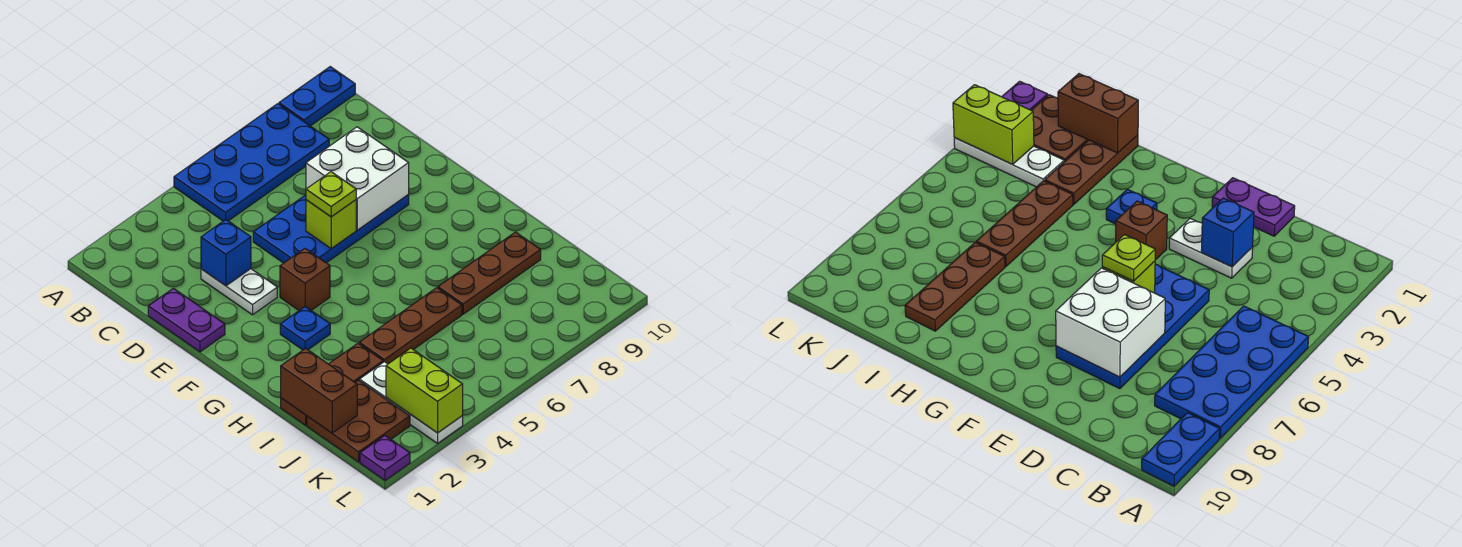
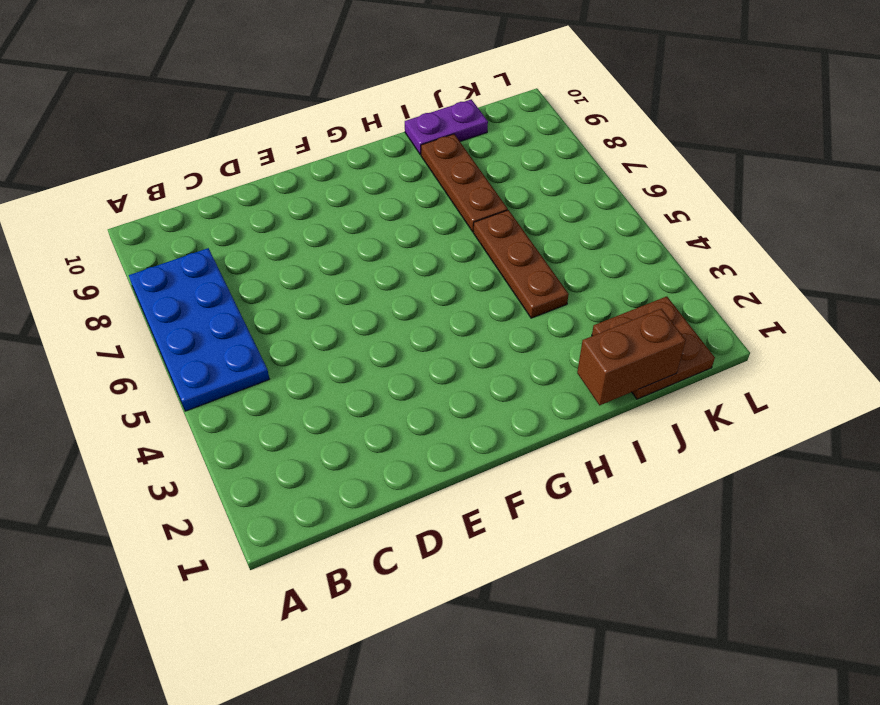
purple plate I10:J10 level 1 -> purple plate D1:E1 level 1
none -> blue plate A9:A10 level 1
none -> white plate D3:E3 level 1
none -> blue plate D5:E8 level 1

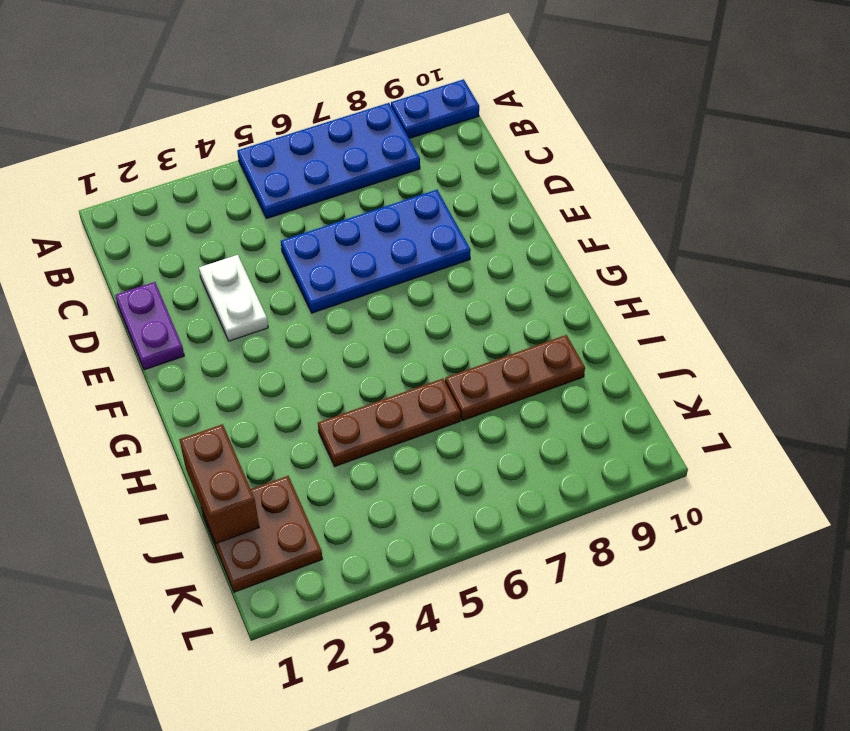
none -> brown brick F4 level 1
none -> blue plate G3 level 1
none -> brown plate I1:I3 level 1

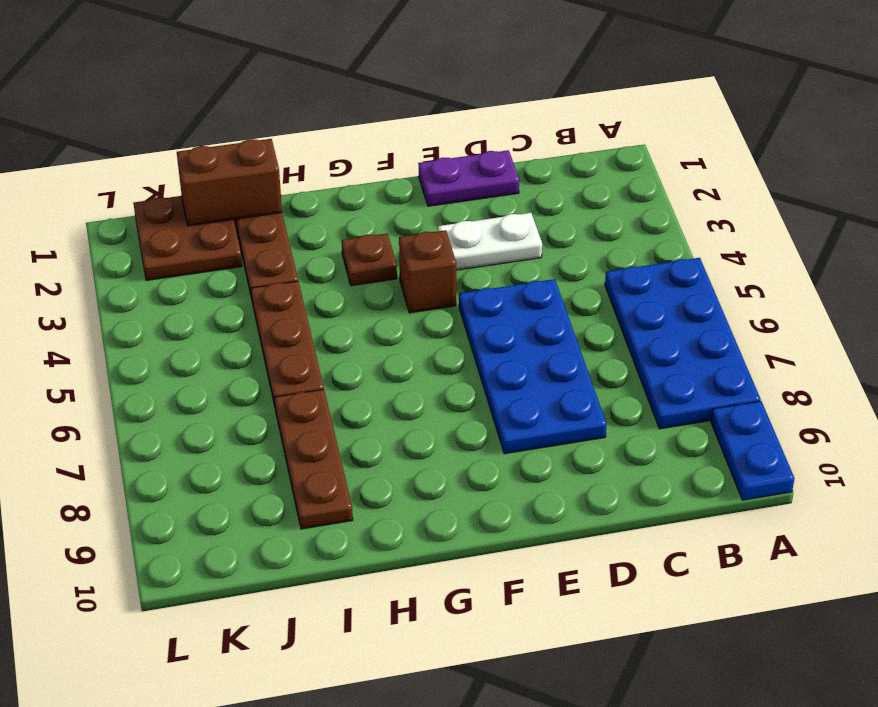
brown plate G3 level 1 -> blue plate G3 level 1
none -> white plate J3:L3 level 1
none -> purple plate L1 level 1
none -> blue brick D3 level 2

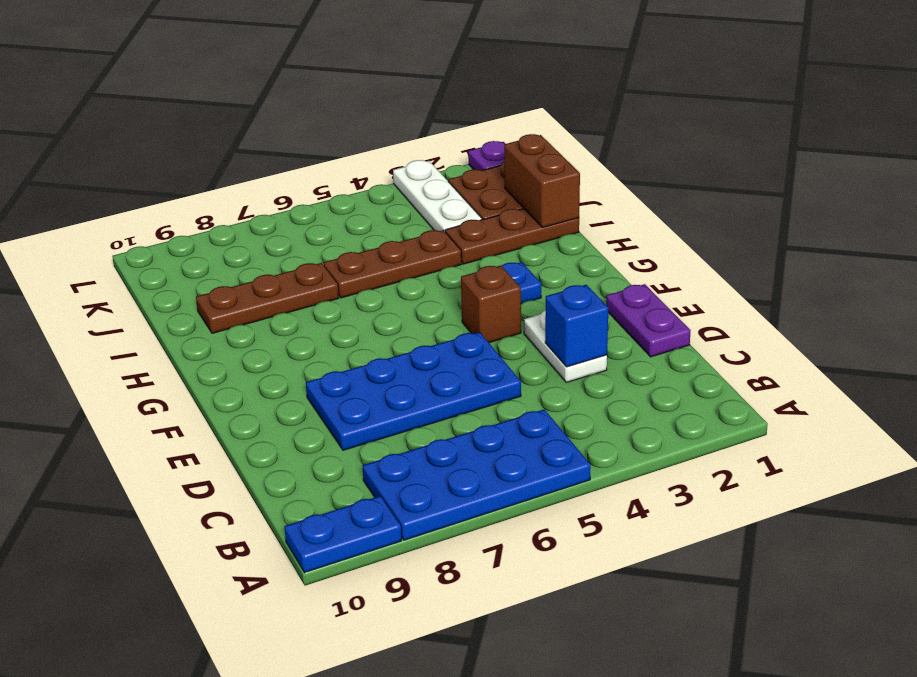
none -> white brick D7:E8 level 2
none -> lime brick E6 level 2
none -> lime brick K3:L3 level 2

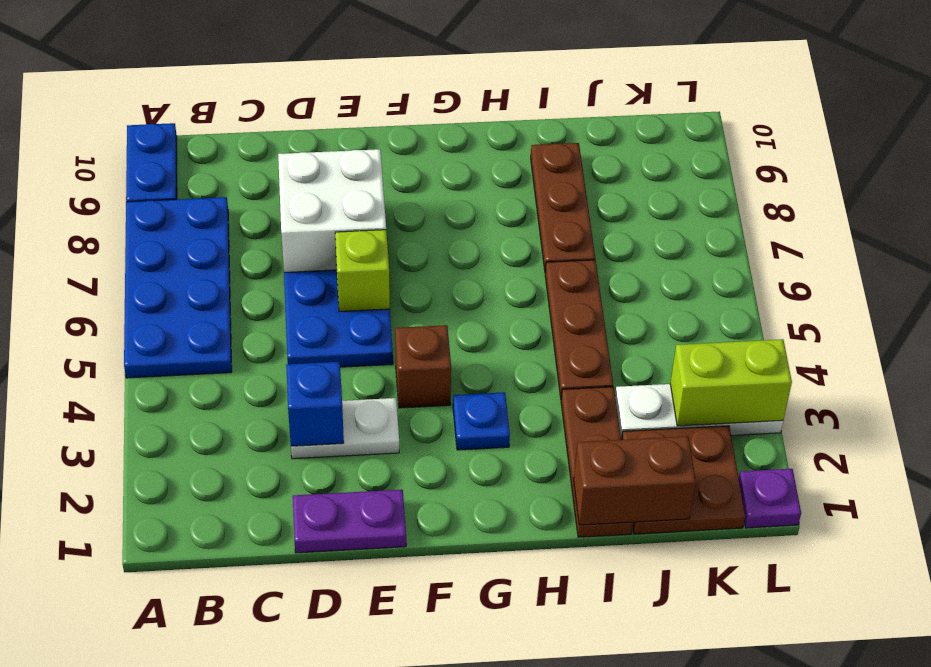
none -> lime plate E6 level 3

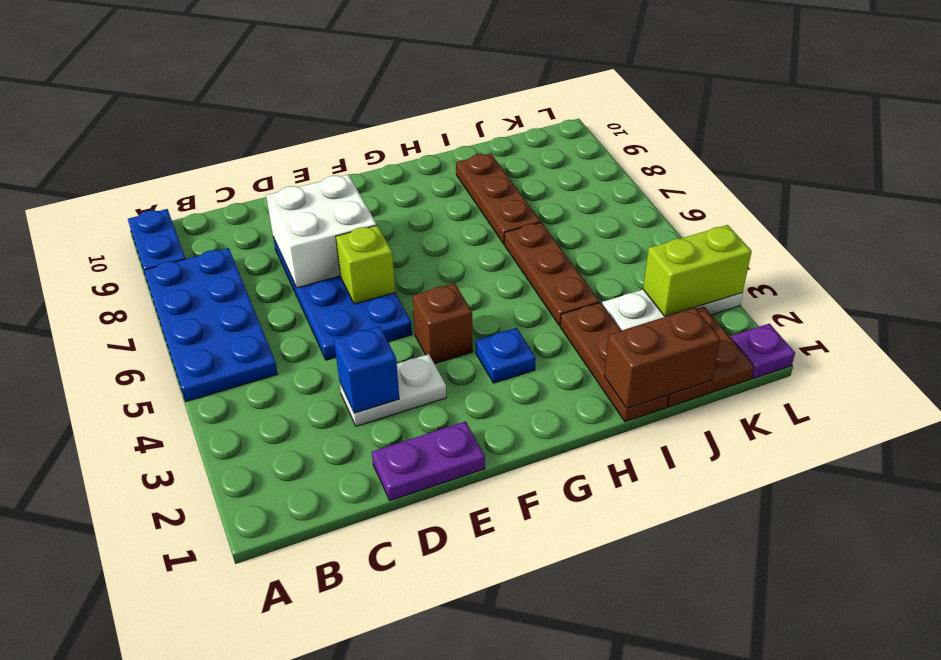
none -> lime plate E6 level 3

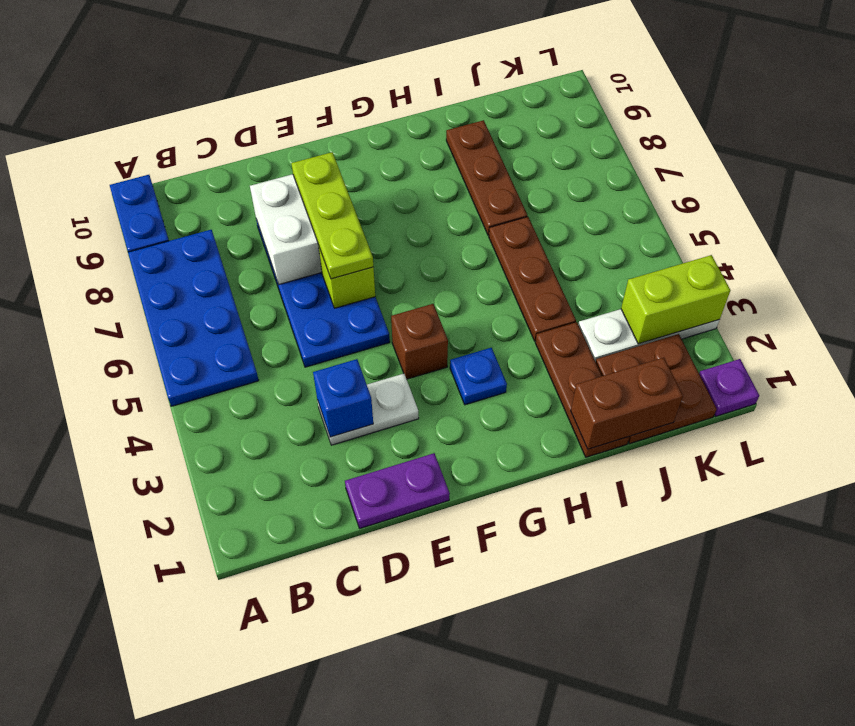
lime plate E6:E8 level 3 -> lime plate E6 level 3

